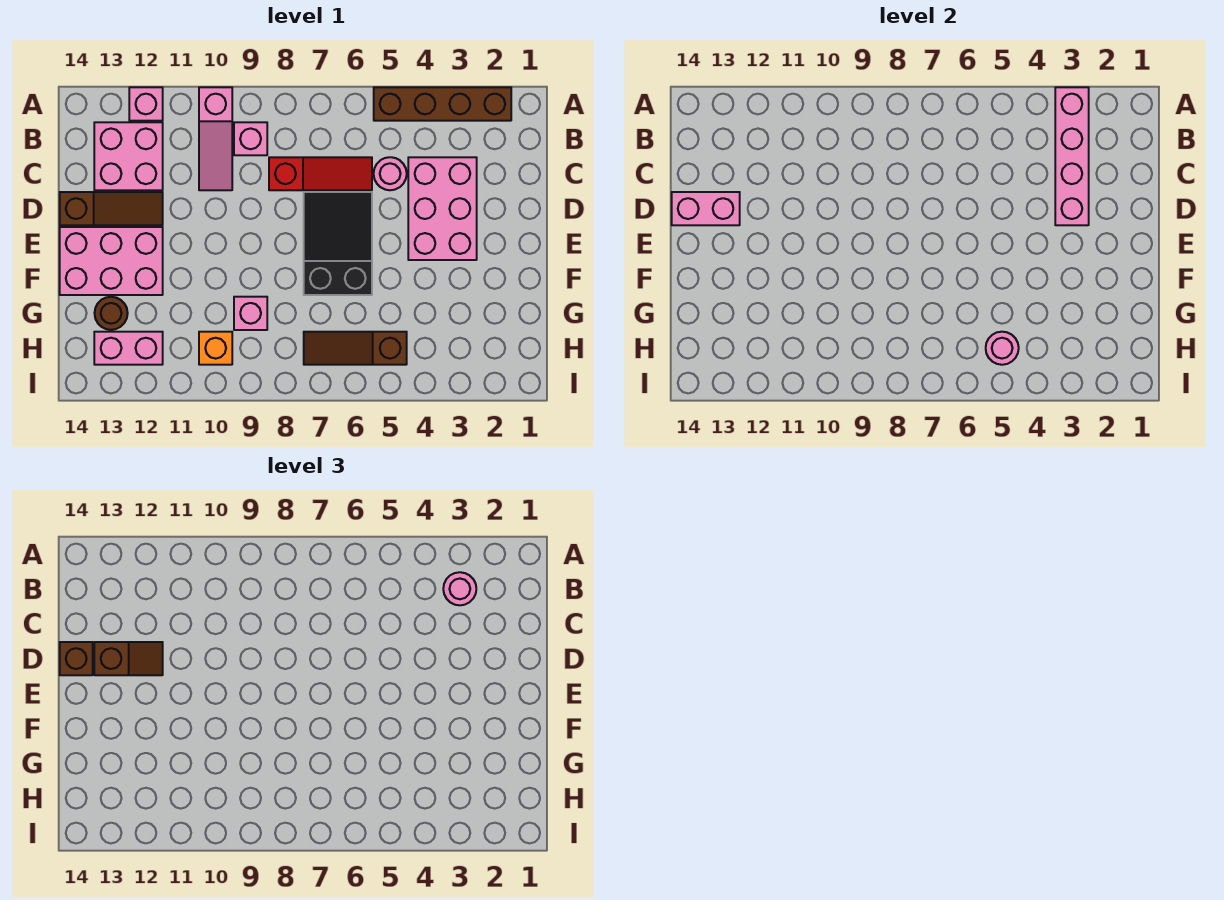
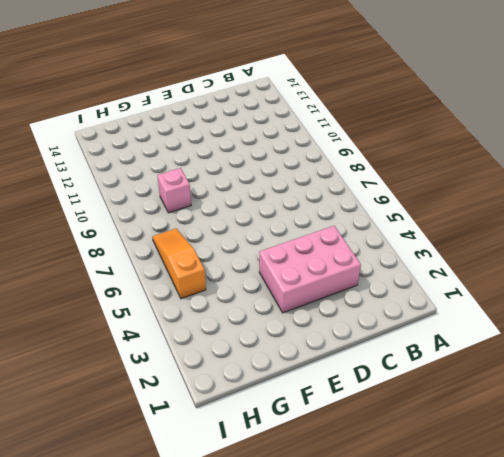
orange slope H5:H7 level 1 top 5 -> brown slope H5:H7 level 1 top 5
none -> brown brick A2:A5 level 1
none -> pink slope A10:C10 level 1 top A
none -> pink brick A12 level 1

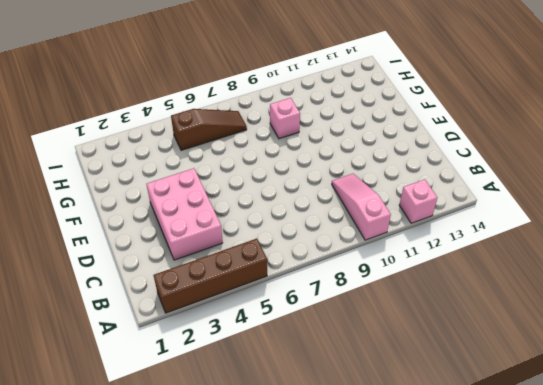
none -> pink brick B9 level 1
none -> pink brick B12:C13 level 1
none -> pink round brick C5 level 1

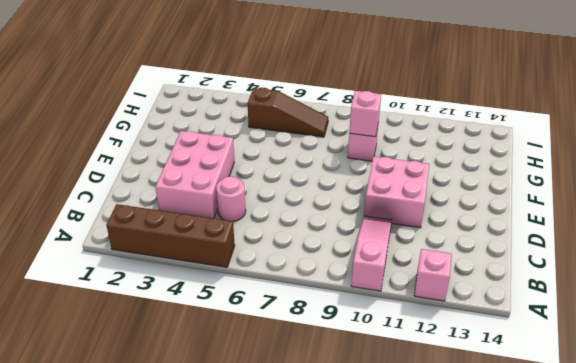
pink brick D10:E11 level 1 -> pink brick B12:C13 level 1
pink brick G9 level 2 -> pink brick B9 level 1
none -> red slope C6:C8 level 1 top 8
none -> black slope D6:F7 level 1 top F
none -> brown slope D12:D14 level 1 top 14

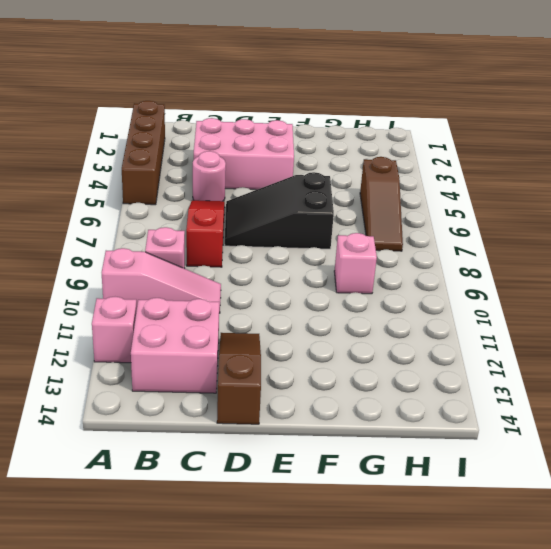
none -> pink brick E12:F14 level 1
none -> brown round brick G13 level 1
none -> orange brick H10 level 1

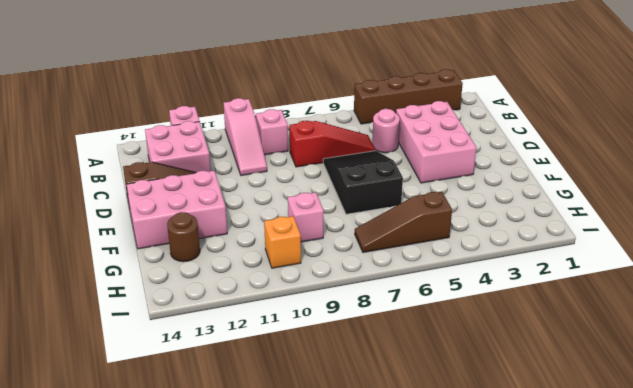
none -> pink brick H12:H13 level 1
none -> pink brick A3:D3 level 2
none -> pink brick D13:D14 level 2

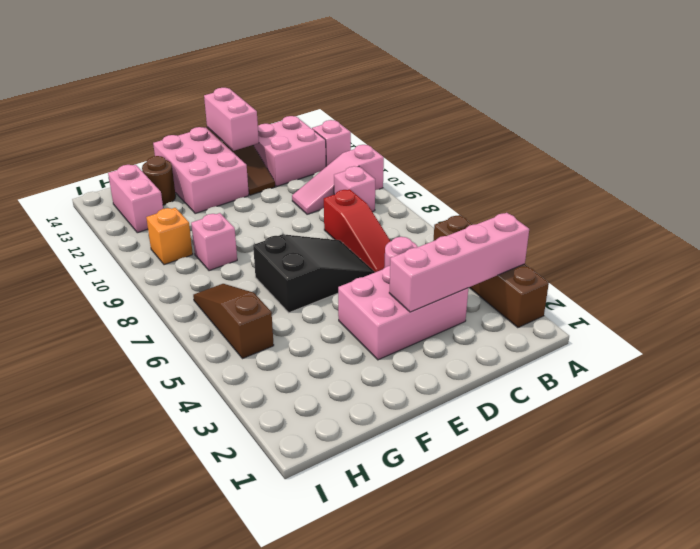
none -> pink round brick H5 level 2
none -> pink round brick B3 level 3
none -> brown slope D12:D13 level 3 top 13

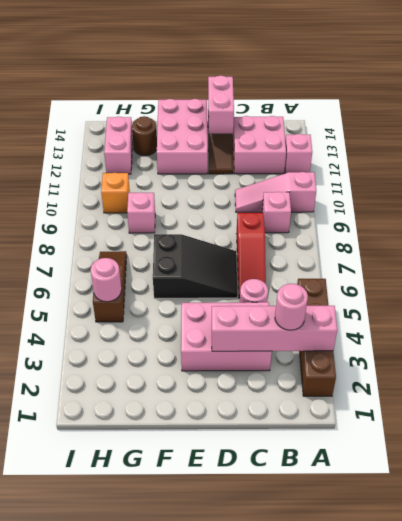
none -> brown slope D12:D13 level 3 top 13
none -> brown brick D14 level 3

